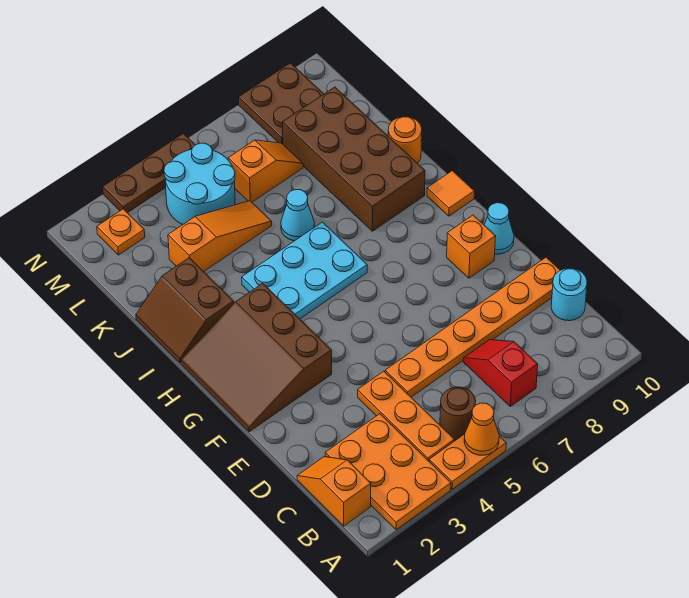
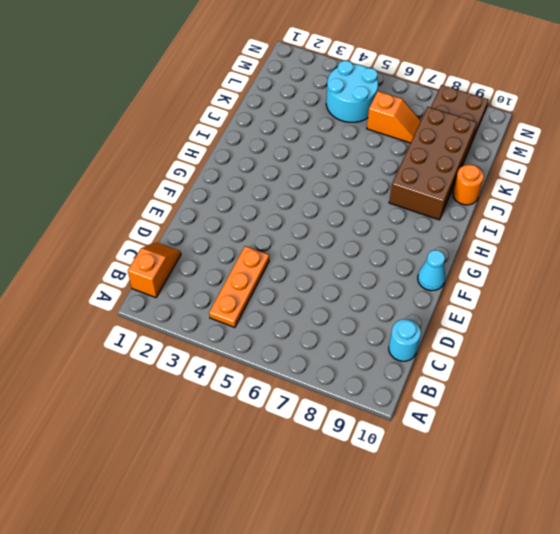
none -> orange plate A2:C3 level 1
none -> orange plate A4:A5 level 1
none -> brown round brick B5 level 1

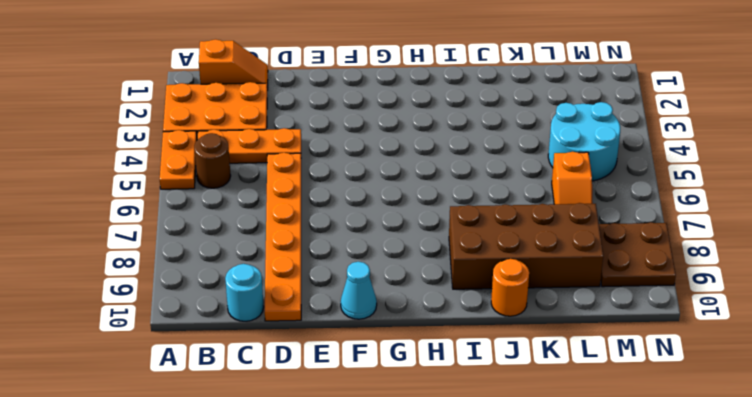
none -> red slope B7:C7 level 1 top B
none -> brown slope F1:H3 level 1 top 3
none -> orange brick F9 level 1

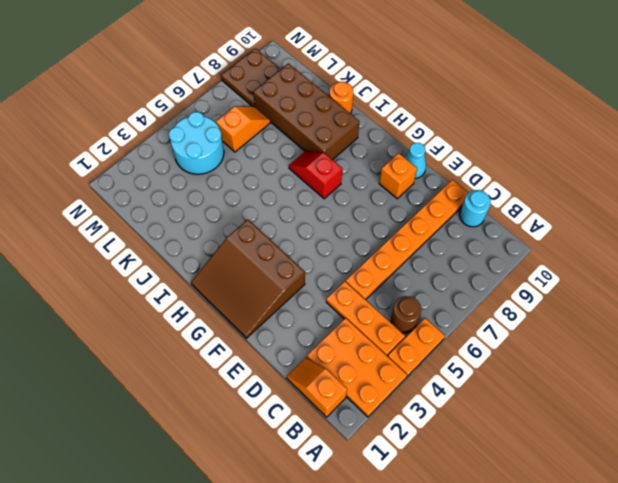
red slope H7:I7 level 1 top H -> red slope B7:C7 level 1 top B
none -> cyan plate H4:I6 level 1
none -> orange tile H10 level 1
none -> brown slope I1:J2 level 1 top 2

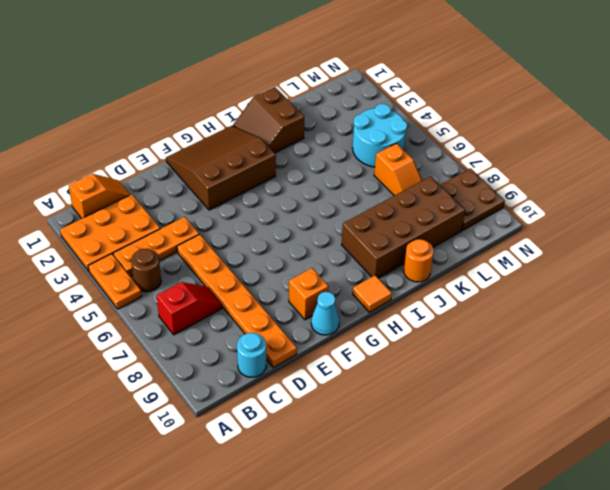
brown slope I1:J2 level 1 top J -> brown slope I1:J2 level 1 top 2
none -> cyan plate H4:I6 level 1
none -> cyan cone J6 level 1
none -> orange slope K3:K5 level 1 top 3

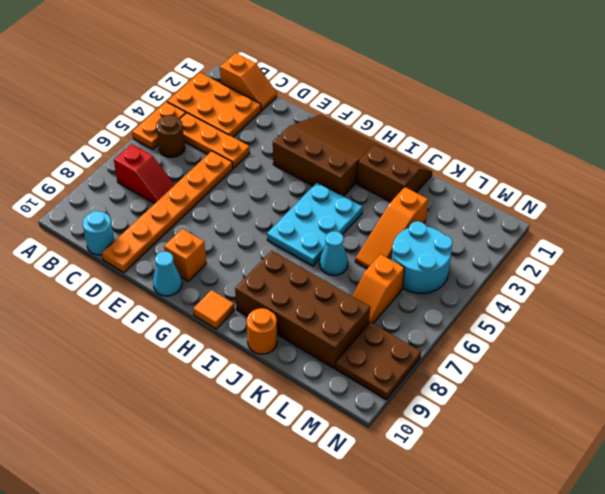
none -> orange plate M2 level 1
none -> brown plate N3:N5 level 1
none -> orange cone A5 level 2

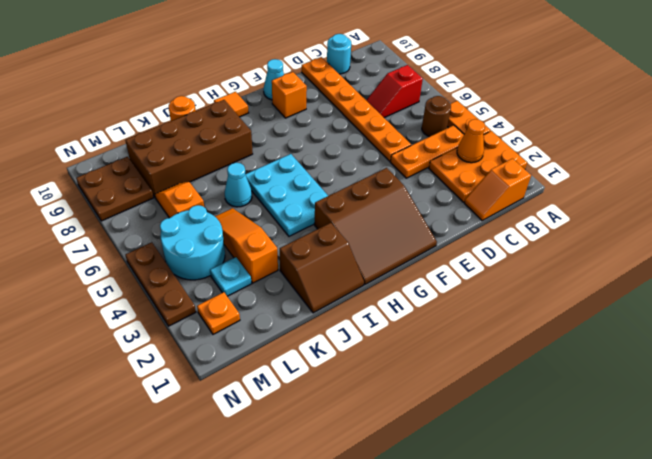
orange cone B3 level 2 -> orange cone A5 level 2
cyan plate L3 level 1 -> none

